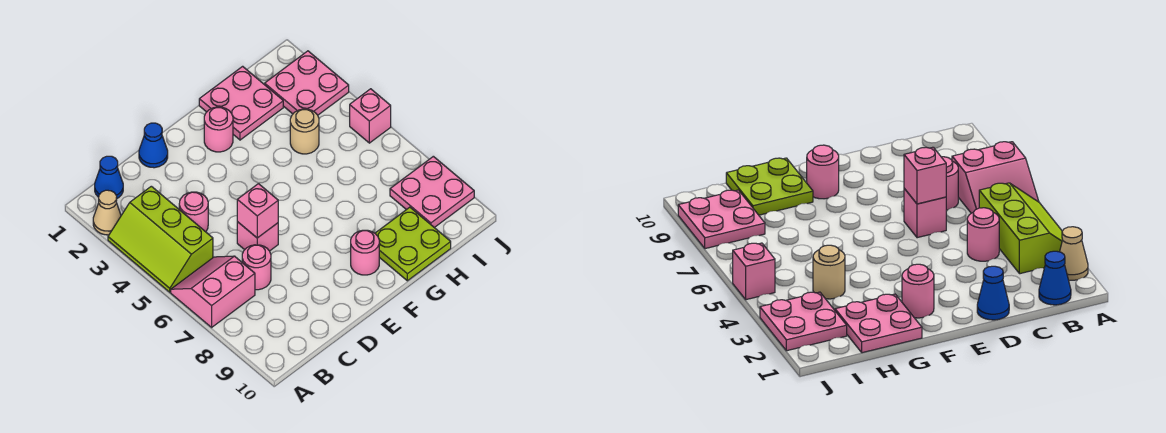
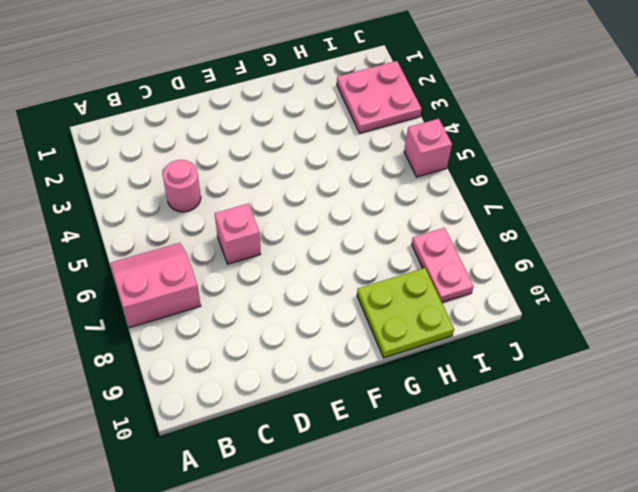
pink plate I8:I9 level 1 -> pink plate I8:J9 level 1
none -> tan cone A2 level 1
none -> lime slope A3:B5 level 1 top B
none -> blue cone B1 level 1

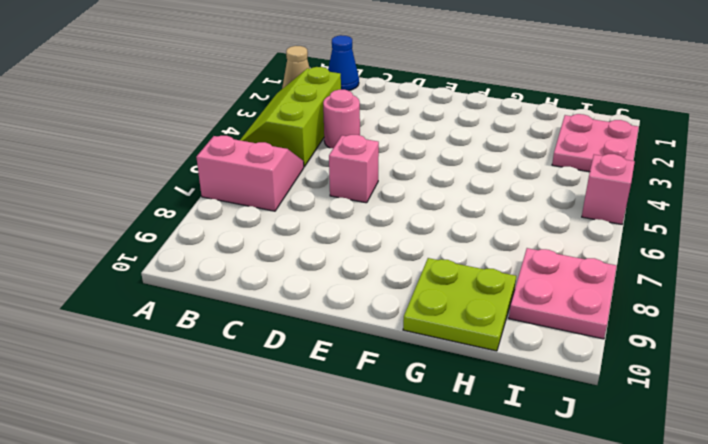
none -> pink round brick C7 level 1
none -> blue cone D1 level 1
none -> pink round brick F2 level 1

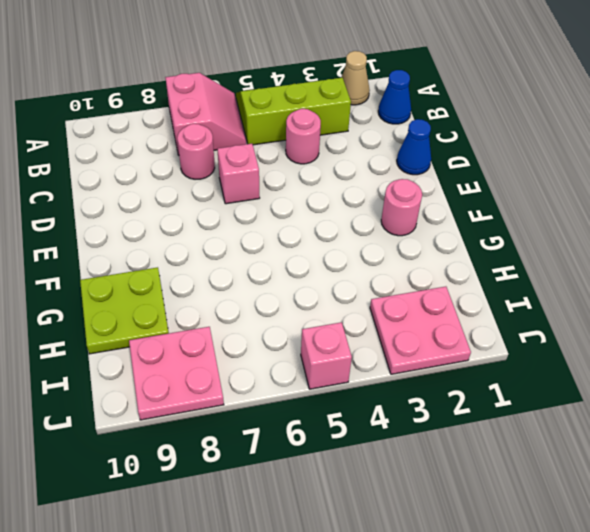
none -> pink round brick F9 level 1
none -> pink plate G1:H2 level 1
none -> tan round brick H4 level 1

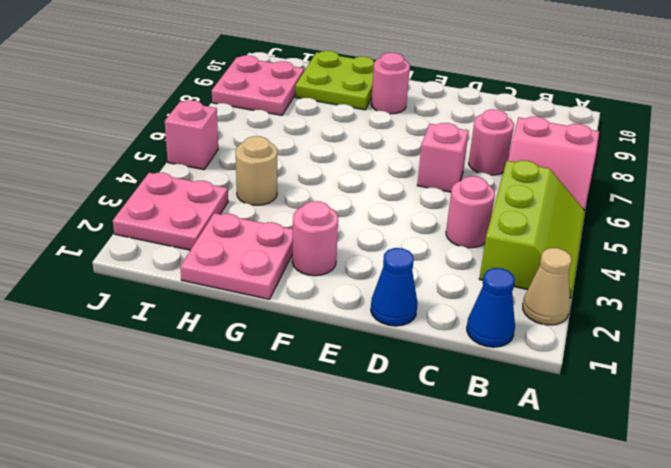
none -> pink brick D6 level 2

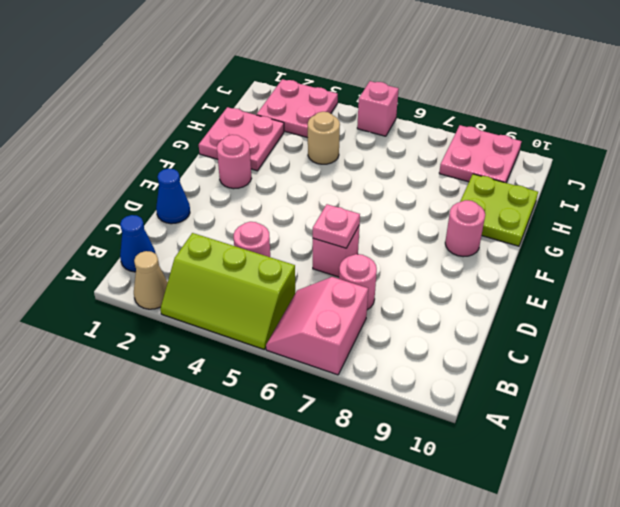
pink plate D6 level 2 -> pink brick D6 level 2

